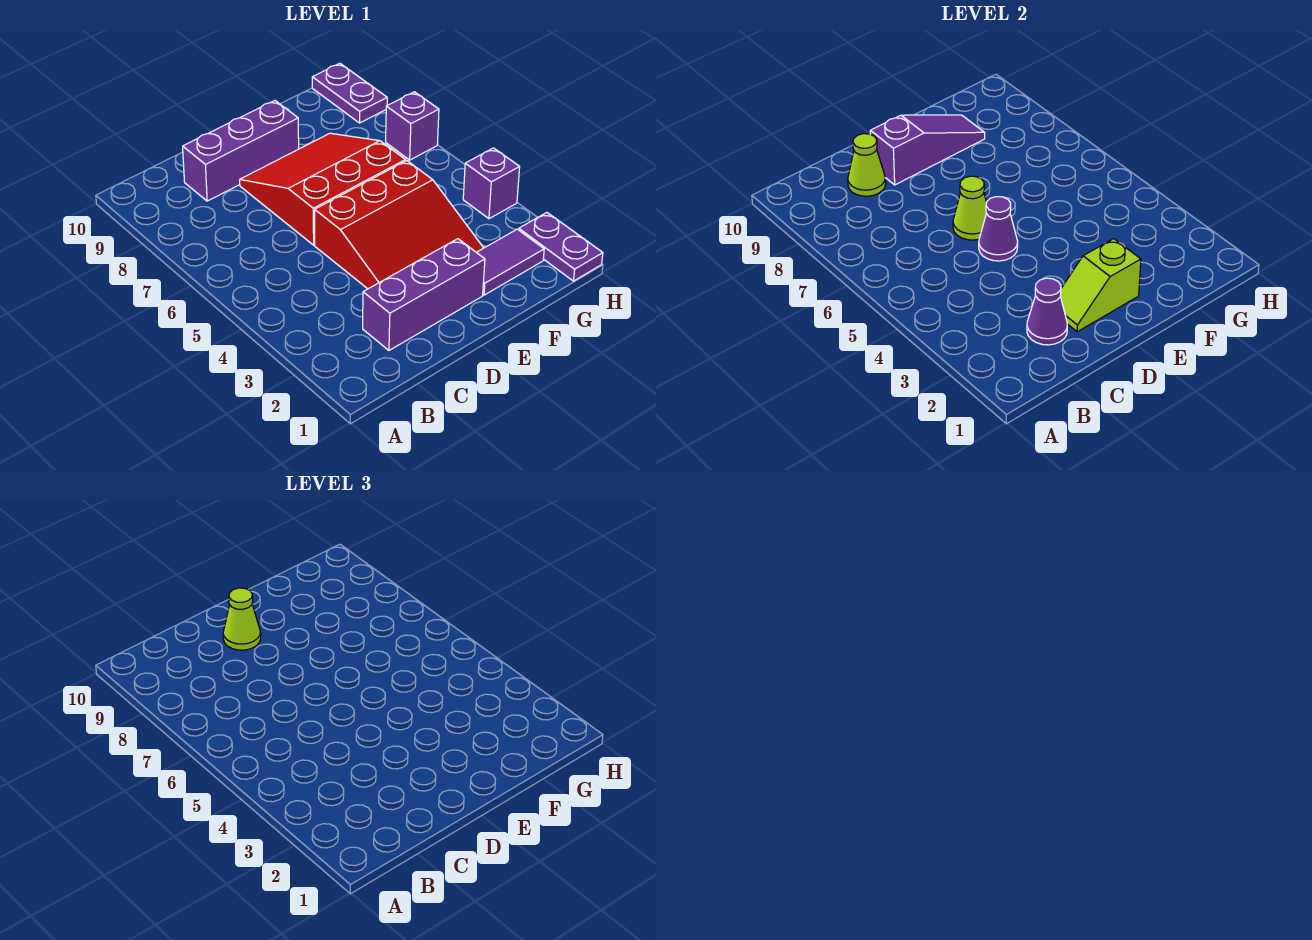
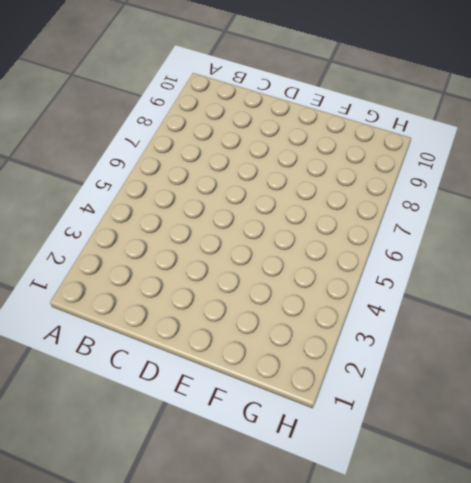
none -> purple brick C2:E2 level 1
none -> purple brick C9:E9 level 1
none -> red slope D3:F5 level 1 top 5

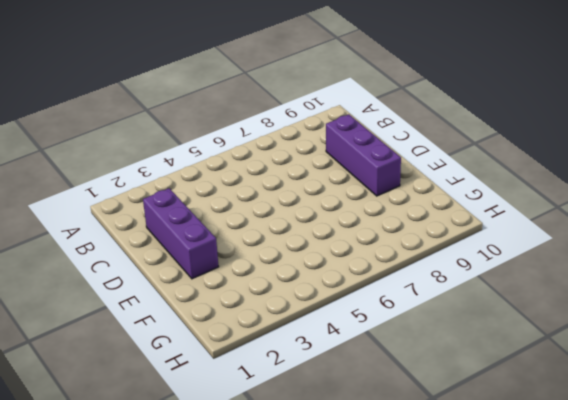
none -> red slope D3:F5 level 1 top 5
none -> red slope D6:F8 level 1 top 6
none -> purple tile F2:G2 level 1

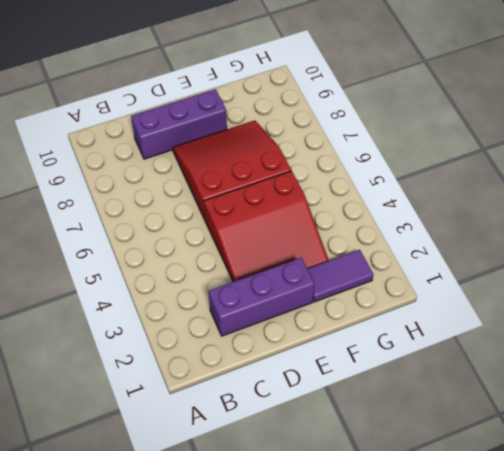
none -> purple plate H1:H2 level 1
none -> purple brick H4 level 1
none -> purple brick H7 level 1

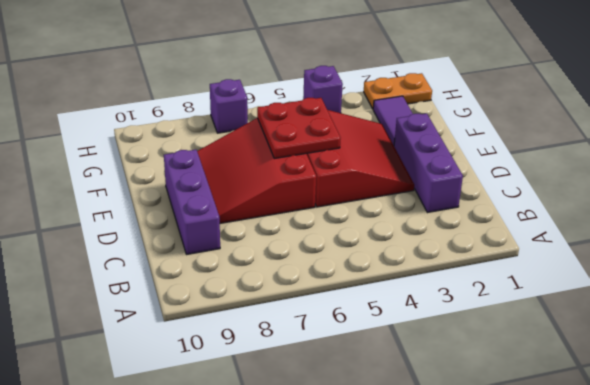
red plate E5:F6 level 2 -> none
orange plate H1:H2 level 1 -> purple plate H1:H2 level 1
none -> purple plate H9:H10 level 1
none -> purple cone C2 level 2
none -> lime cone C9 level 2

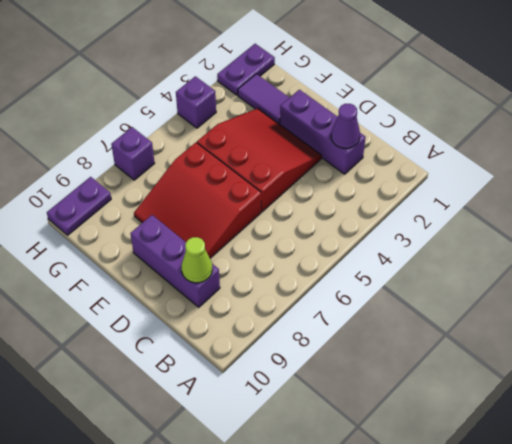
none -> lime slope D2:E2 level 2 top E
none -> purple cone D5 level 2
none -> lime cone D6 level 2

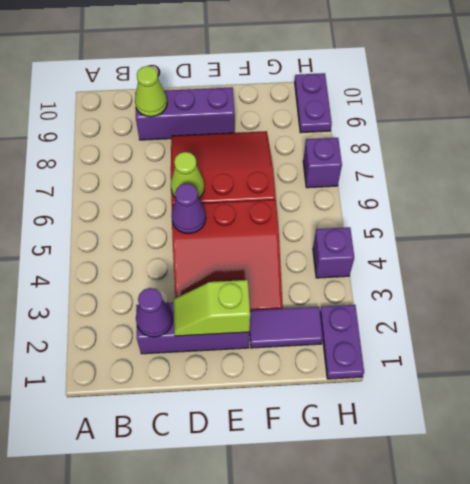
none -> purple slope D9:F9 level 2 top D
none -> lime cone D9 level 3

